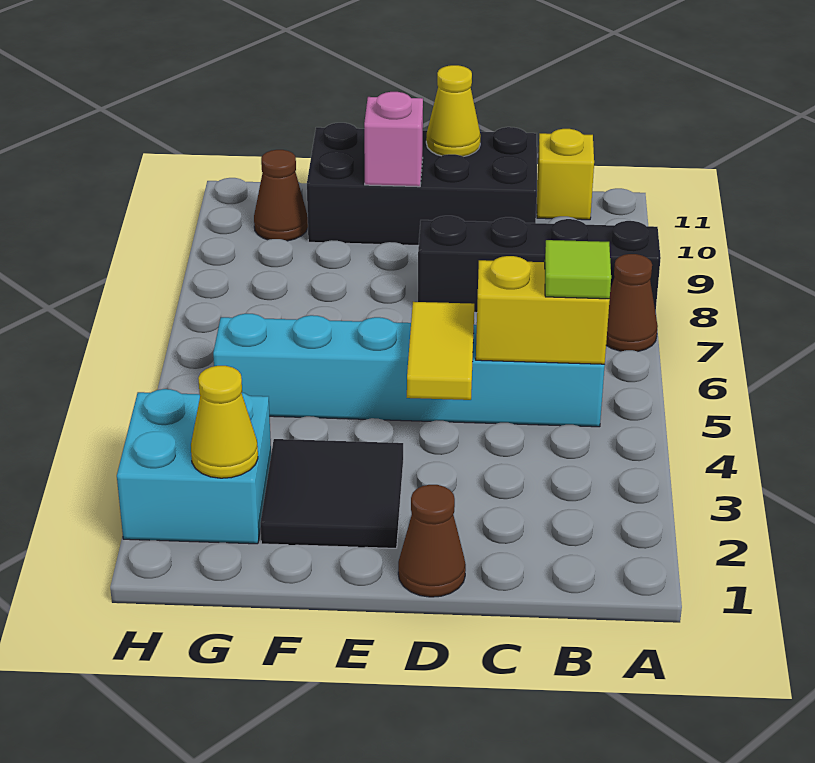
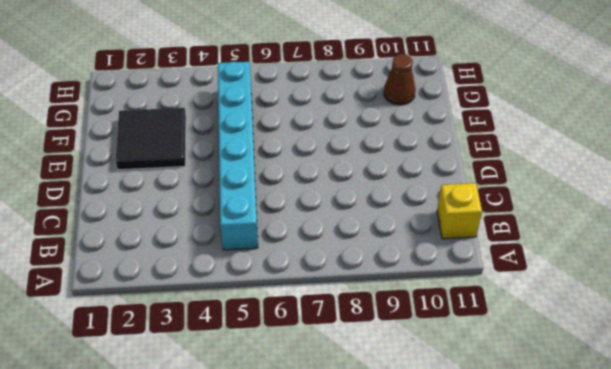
none -> brown cone A7 level 1
none -> black brick A8:D8 level 1
none -> black brick C10:F11 level 1

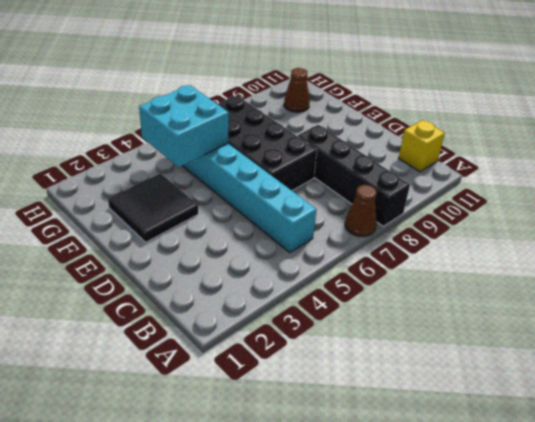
black brick D6:G7 level 1 -> black brick C10:F11 level 1
cyan brick F4:G5 level 2 -> cyan brick G2:H3 level 1
none -> brown cone D1 level 1
none -> yellow brick B5:C5 level 2
none -> yellow tile D4:D5 level 2

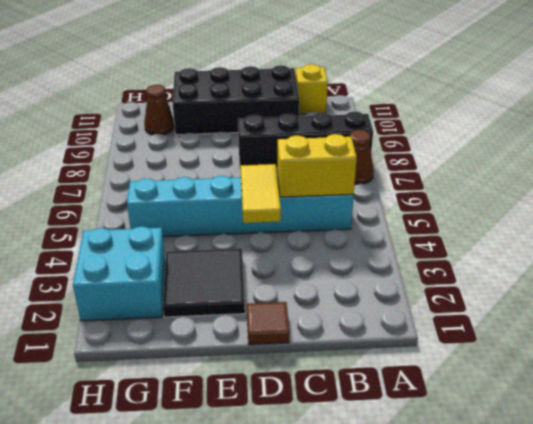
brown tile D1 level 1 -> brown cone D1 level 1
none -> yellow cone D11 level 2
none -> pink brick E10 level 2
none -> yellow cone G2 level 2

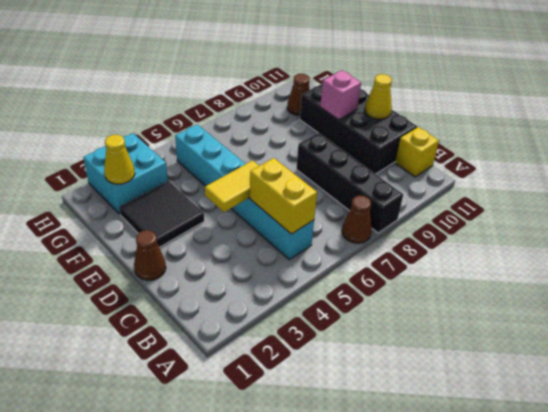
none -> lime tile B5 level 3

